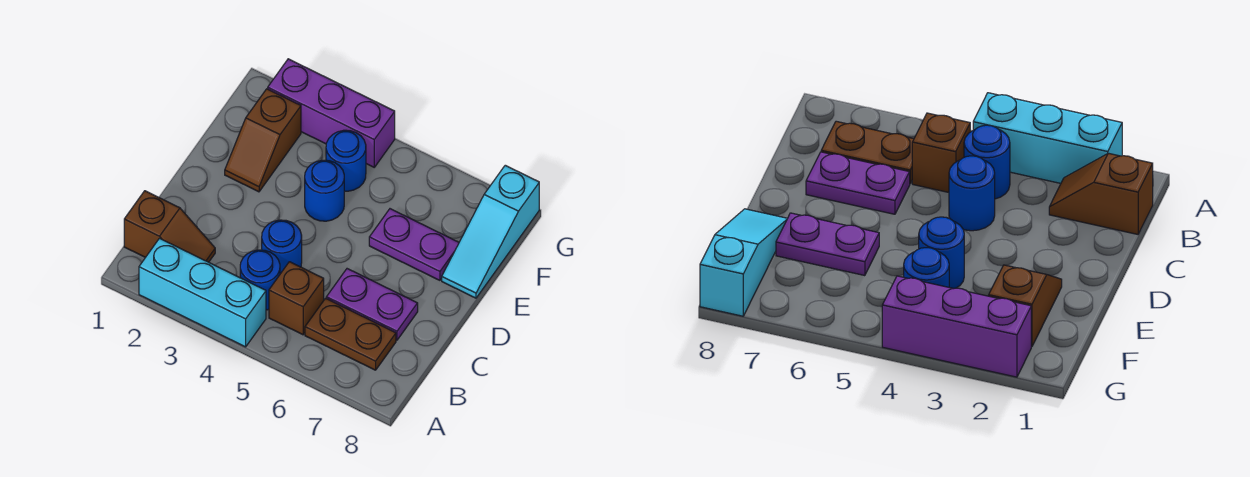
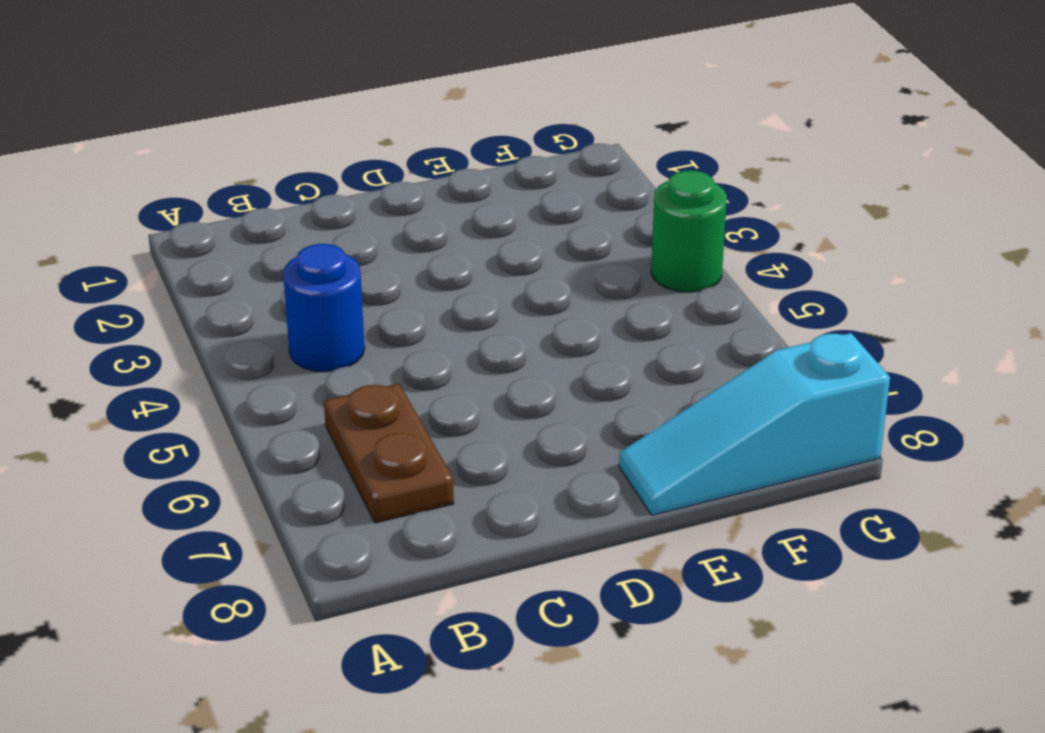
green round brick G4 level 1 -> purple brick G2:G4 level 1
none -> cyan brick A2:A4 level 1
none -> brown slope B1:B2 level 1 top 1
none -> brown brick B5 level 1

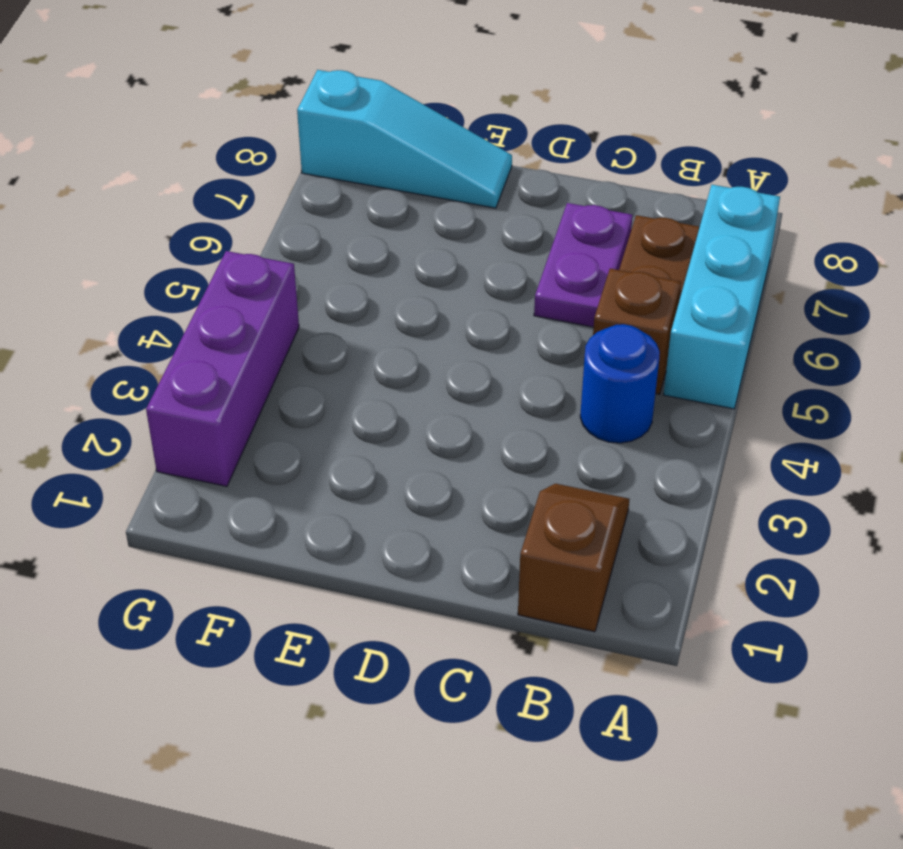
cyan brick A5:A7 level 1 -> cyan brick A2:A4 level 1
none -> blue round brick C4 level 1
none -> brown slope E2:F2 level 1 top F
none -> blue round brick E4 level 1

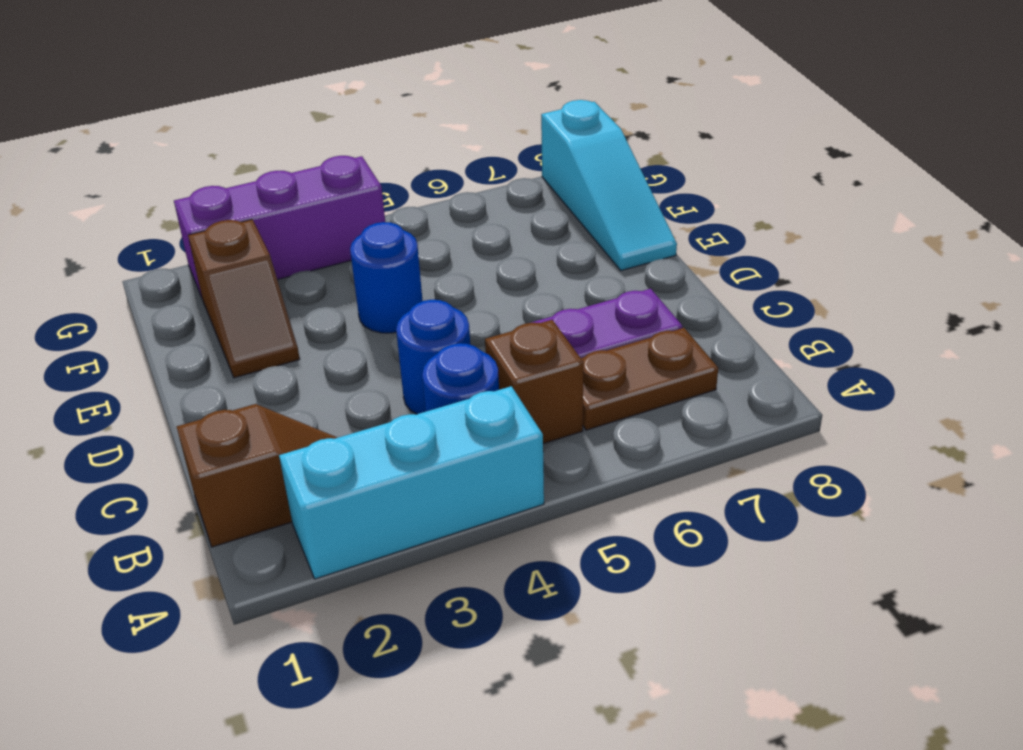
none -> purple plate E6:E7 level 1
none -> blue round brick F4 level 1

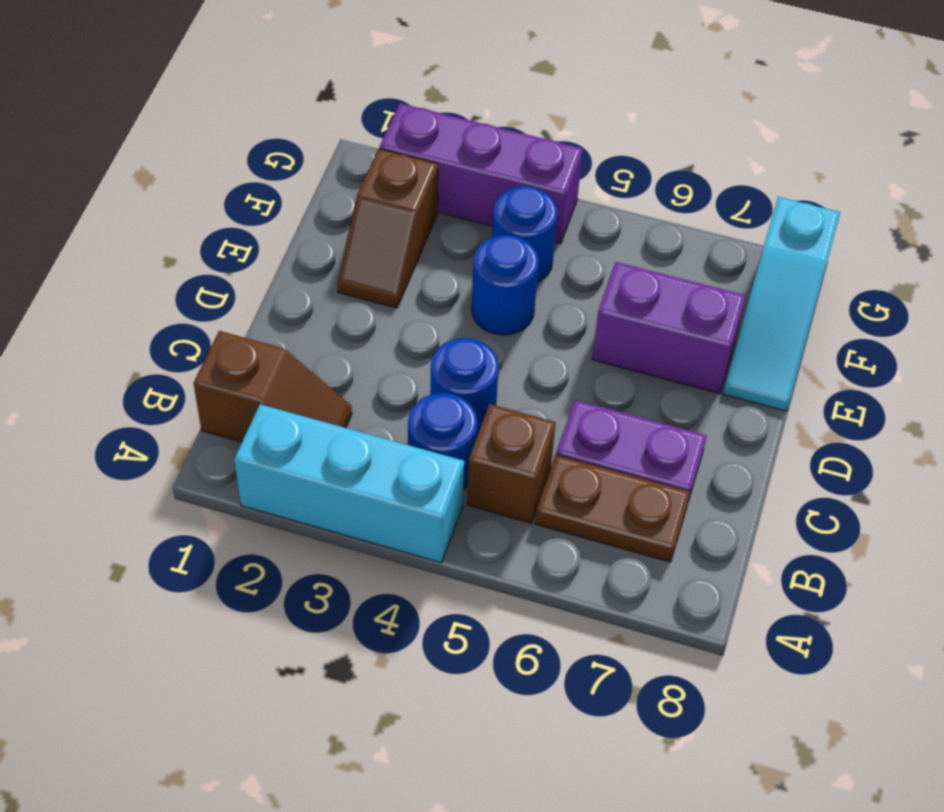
purple brick E6:E7 level 1 -> purple plate E6:E7 level 1

